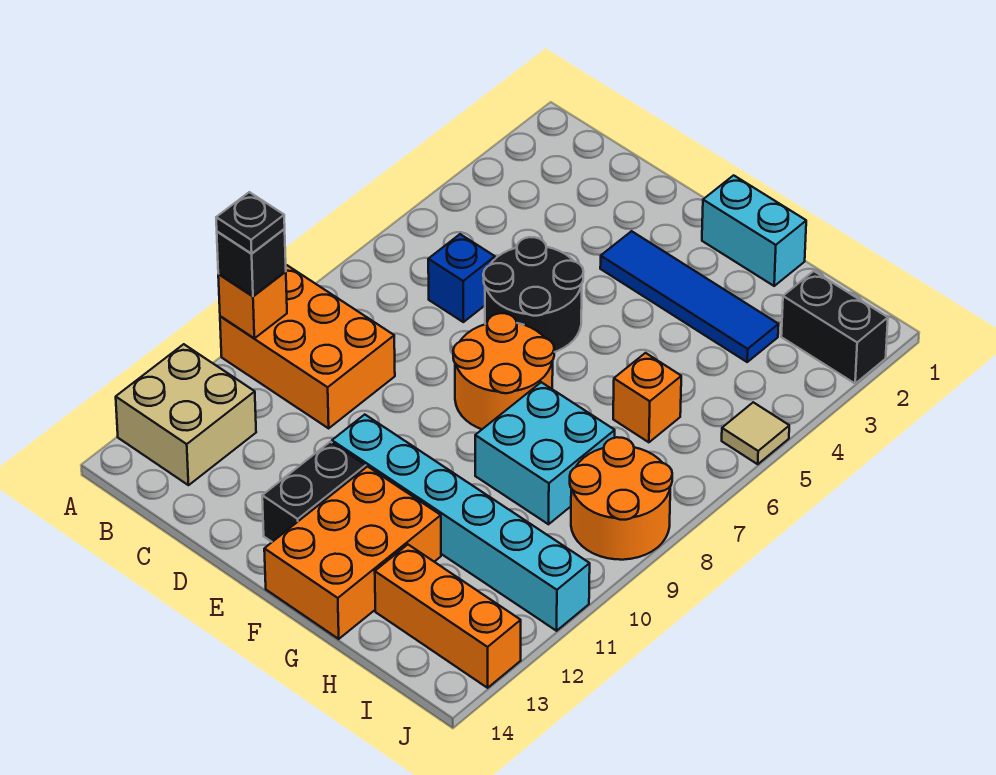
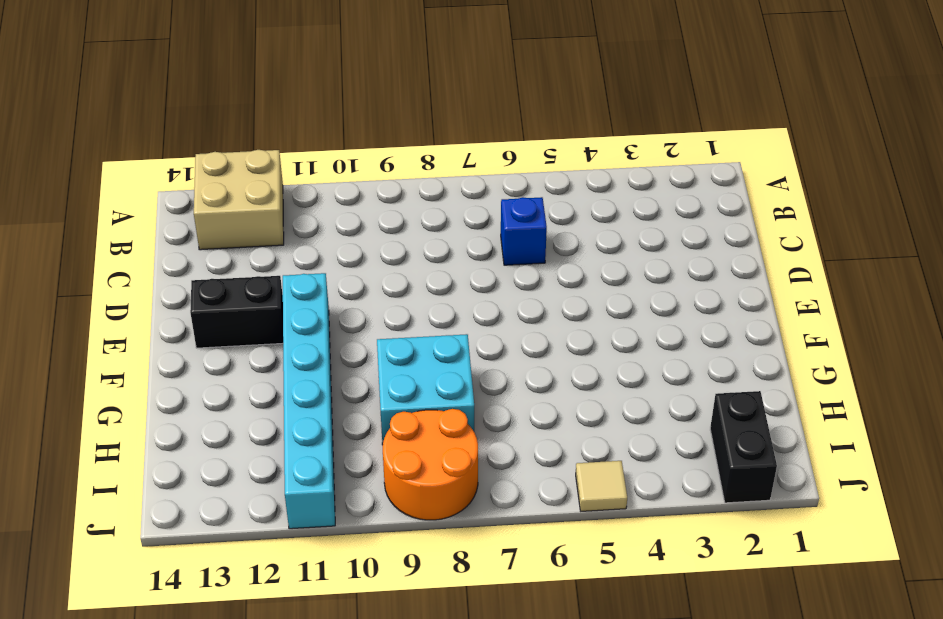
none -> orange brick A9:C10 level 1
none -> black round brick D5:E6 level 1
none -> blue tile E3:H3 level 1

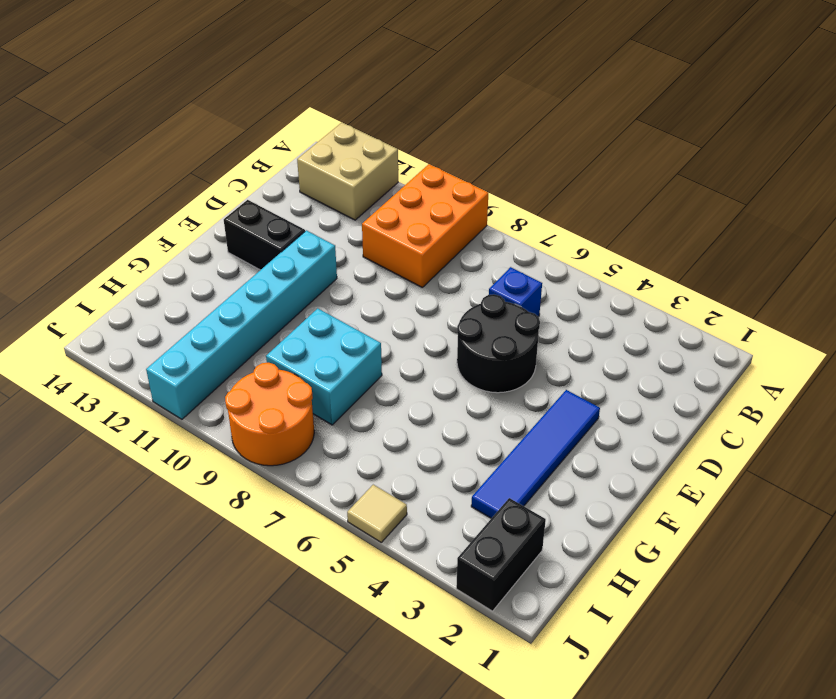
none -> orange round brick E7:F8 level 1
none -> cyan brick F1:G1 level 1
none -> orange brick F12:G14 level 1

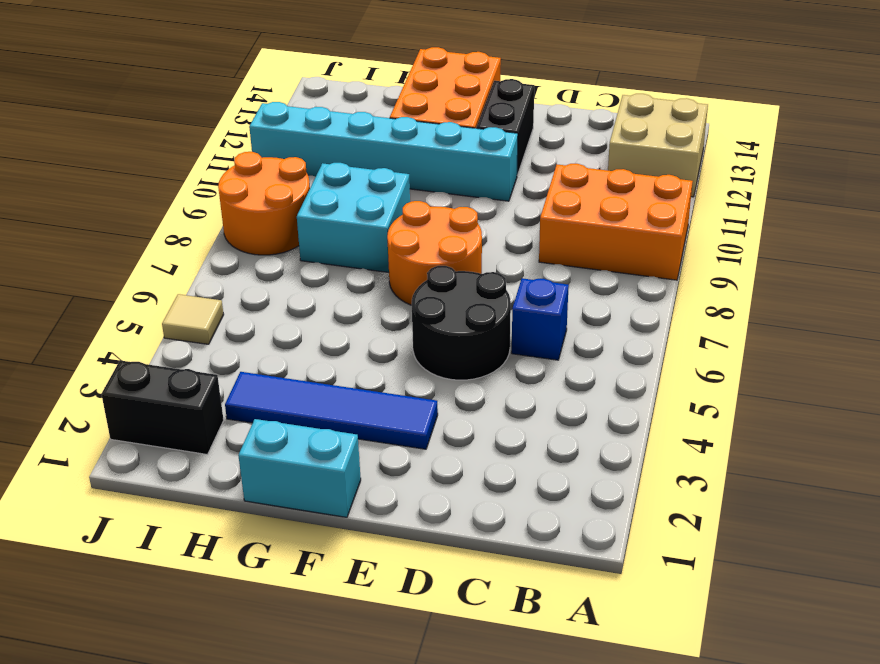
none -> orange brick H6 level 1
none -> orange brick H13:J13 level 1
none -> orange brick A10 level 2

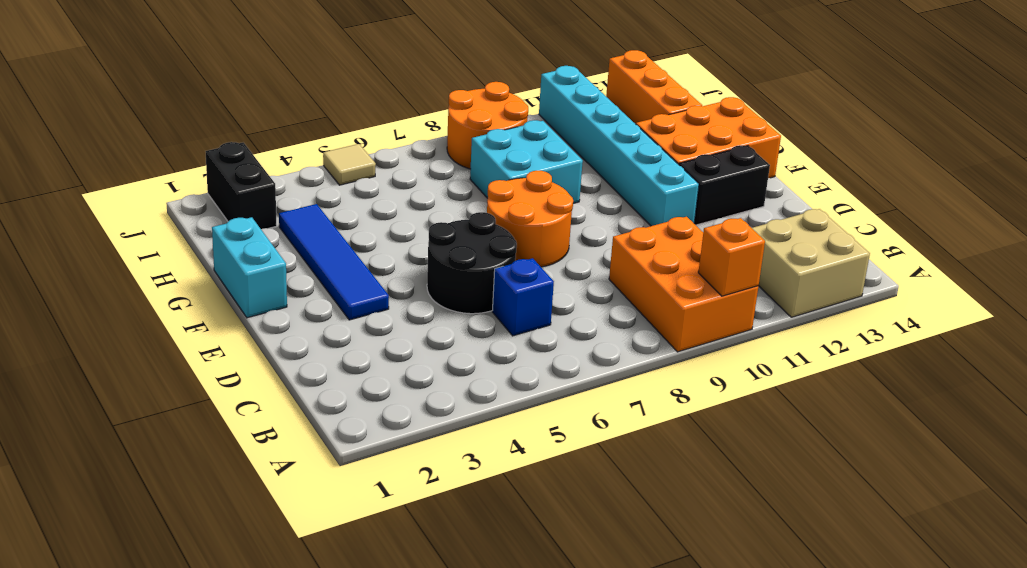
none -> orange brick H6 level 1
none -> black brick A10 level 3
none -> black plate A10 level 4

